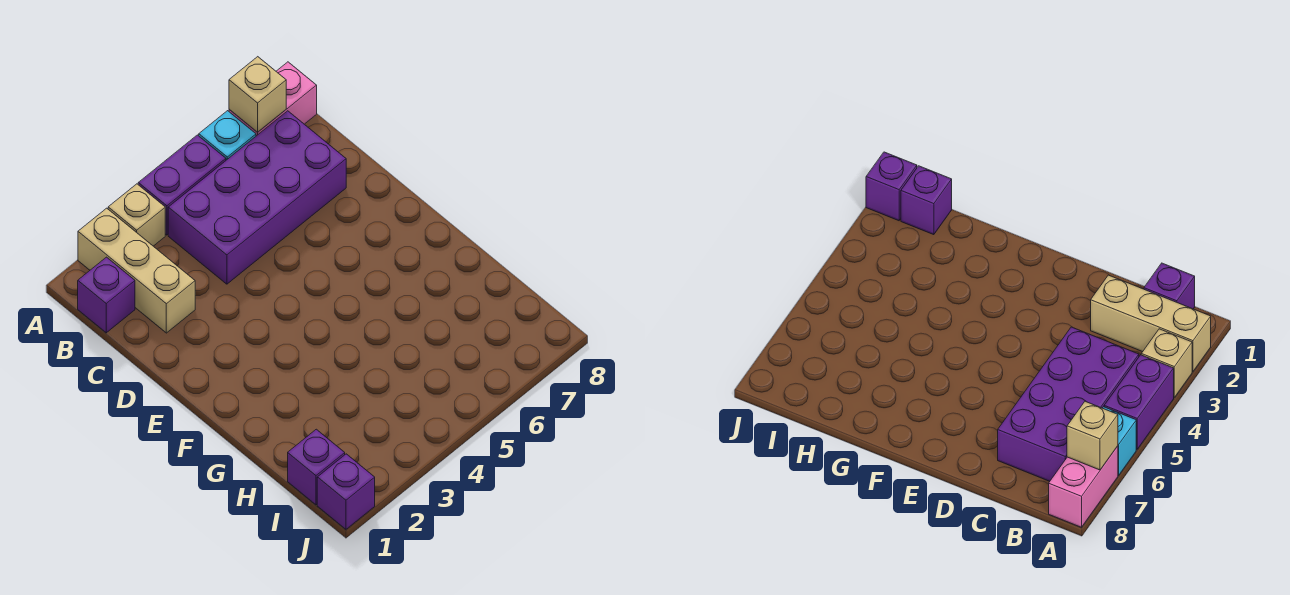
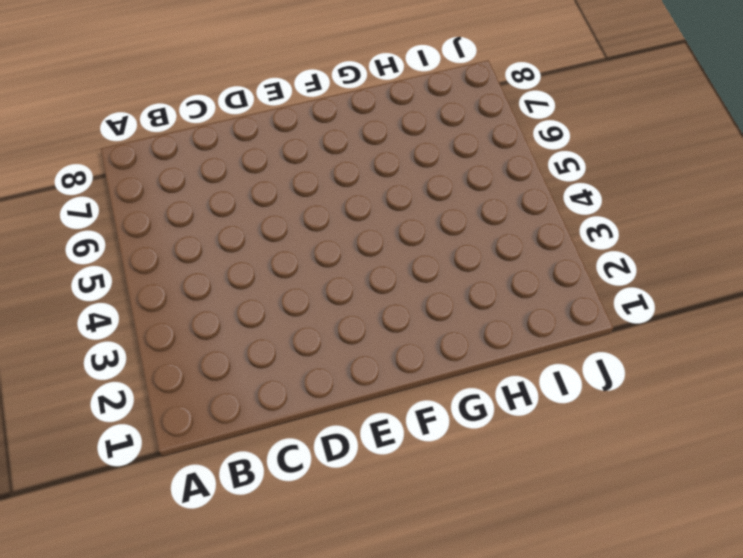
none -> tan brick A2:C2 level 1
none -> tan brick A3 level 1

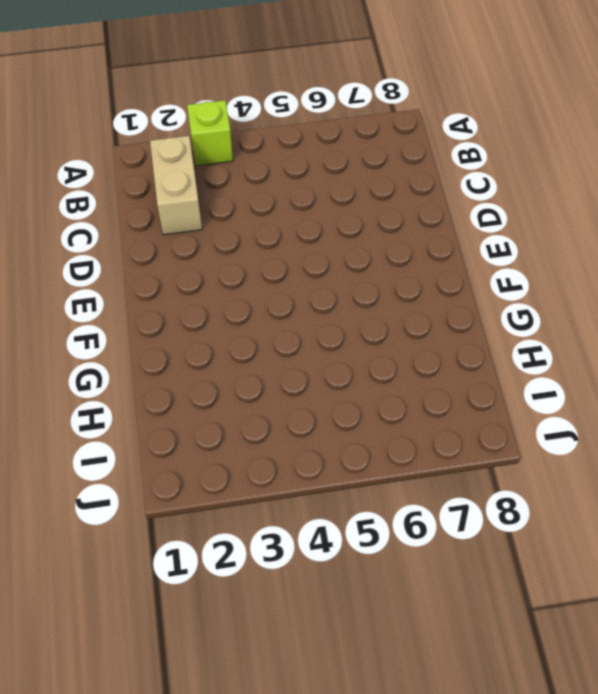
lime brick A3 level 1 -> tan brick A3 level 1
tan brick B2:C2 level 1 -> tan brick A2:C2 level 1
none -> purple brick A4:A5 level 1
none -> cyan brick A6 level 1

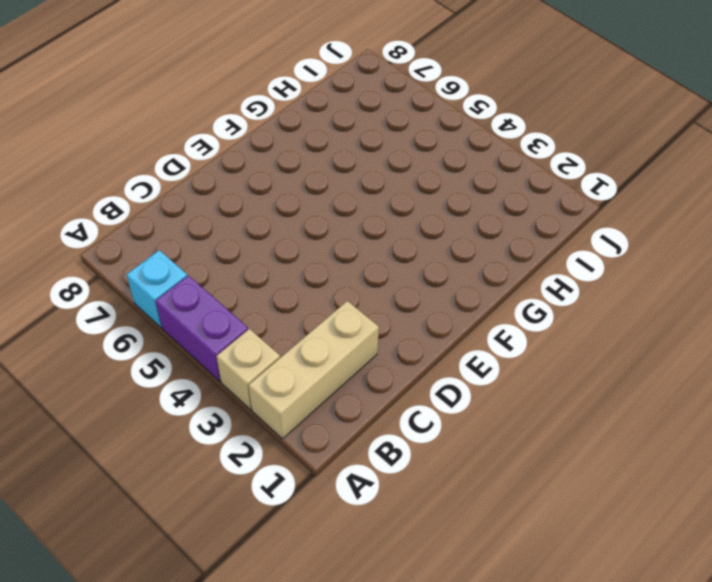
none -> pink brick A7:A8 level 1
none -> purple brick B1 level 1

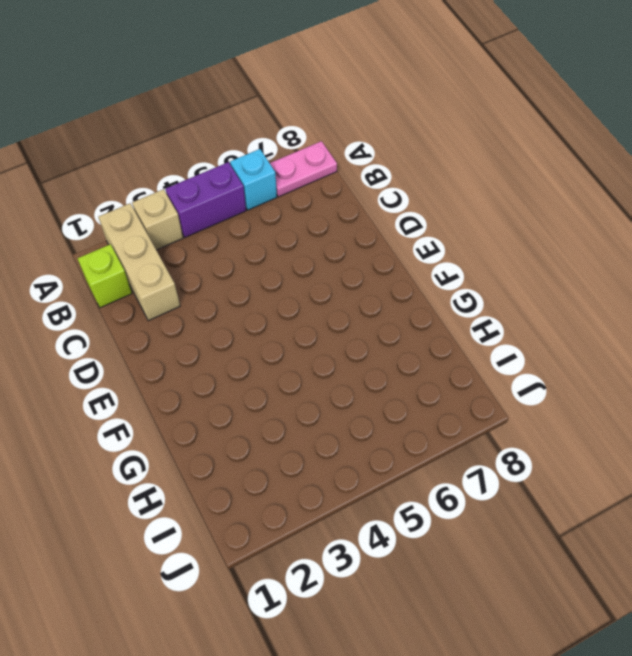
pink plate A7:A8 level 1 -> pink brick A7:A8 level 1
lime brick B1 level 1 -> purple brick B1 level 1
none -> purple brick B4:C7 level 1
none -> purple brick I1 level 1

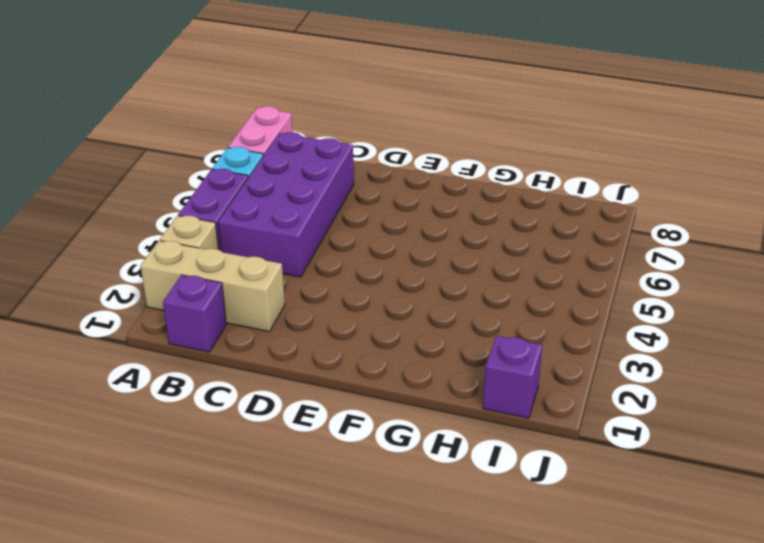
none -> purple brick J1 level 1
none -> tan brick A7 level 2

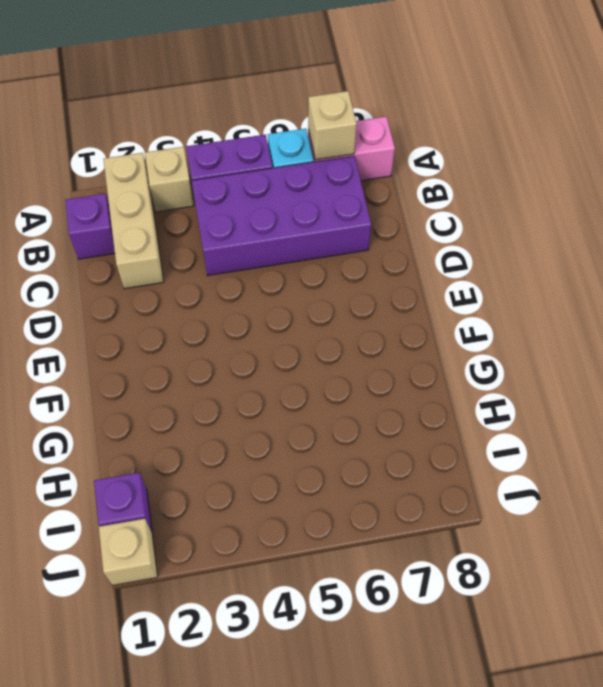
tan brick J1 level 1 -> purple brick J1 level 1

